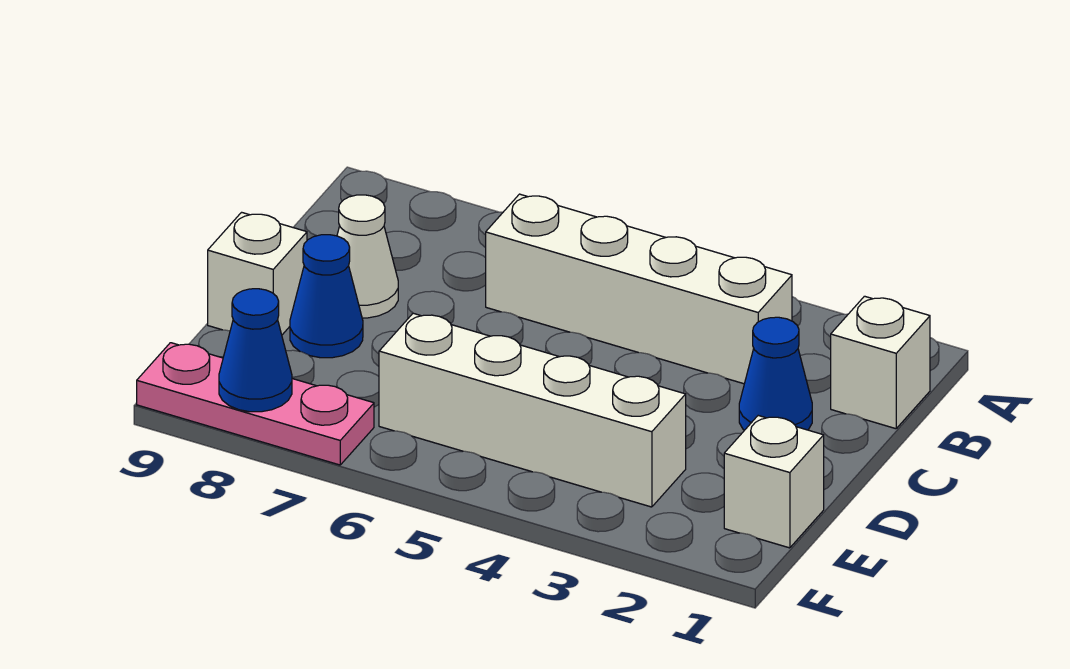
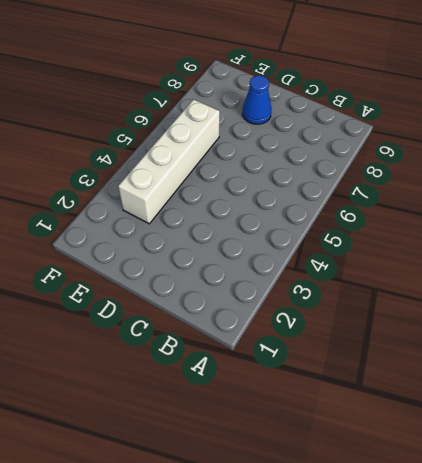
none -> white brick B1 level 1
none -> white brick B3:B6 level 1

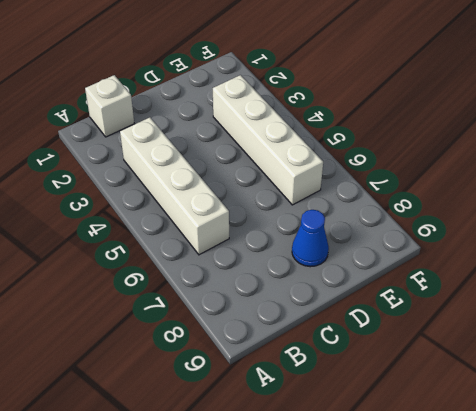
none -> blue cone C2 level 1
none -> white cone C8 level 1

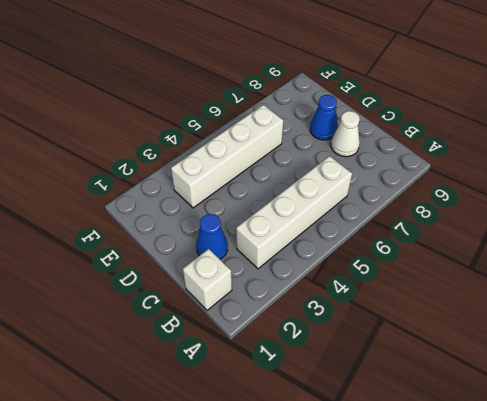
none -> white brick D9 level 1
none -> white brick E1 level 1

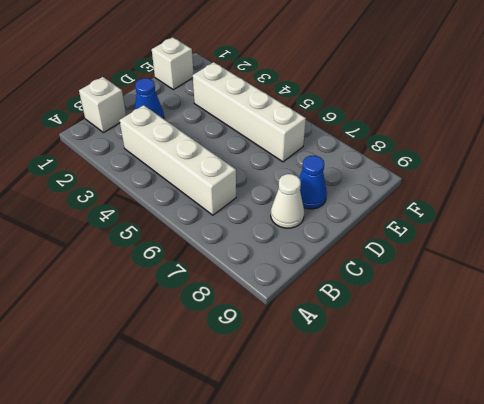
none -> white brick D9 level 1
none -> pink plate F7:F9 level 1

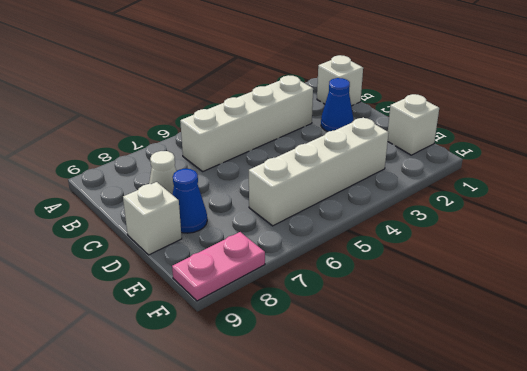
pink plate F8:F9 level 1 -> pink plate F7:F9 level 1
none -> blue cone F8 level 2

